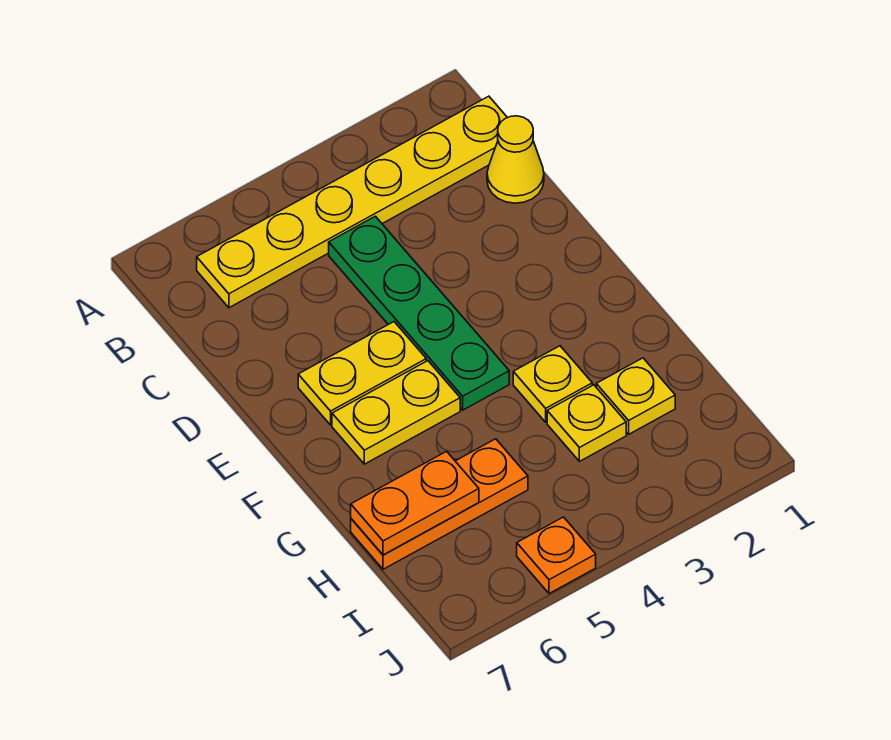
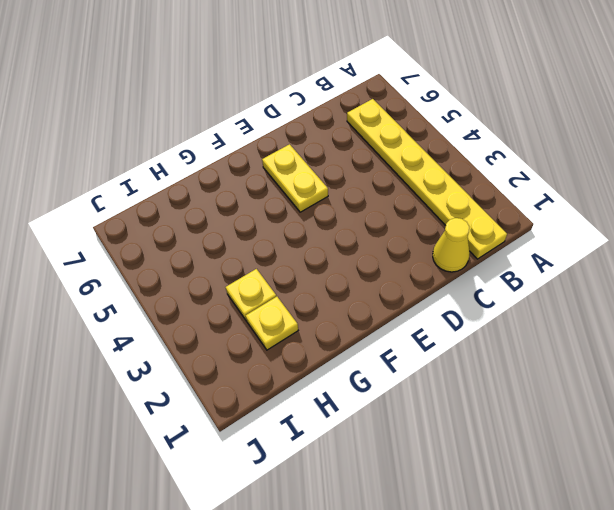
none -> green plate C4:F4 level 1
none -> yellow plate F5:F6 level 1

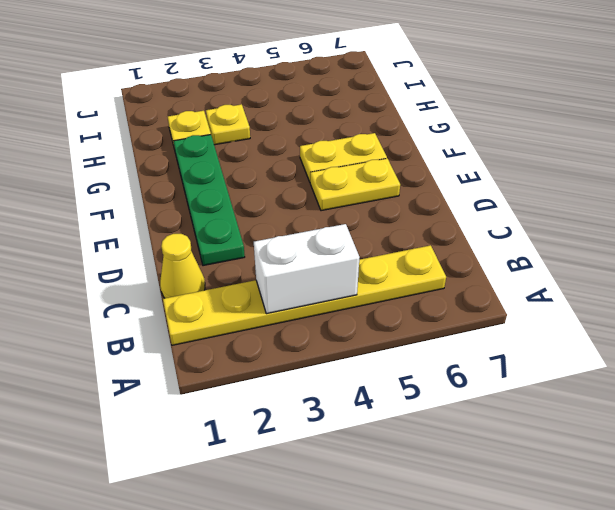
white brick B3:B4 level 2 -> none
green plate D2:G2 level 1 -> green plate C4:F4 level 1
none -> yellow plate G3 level 1
none -> orange plate H5:H7 level 1

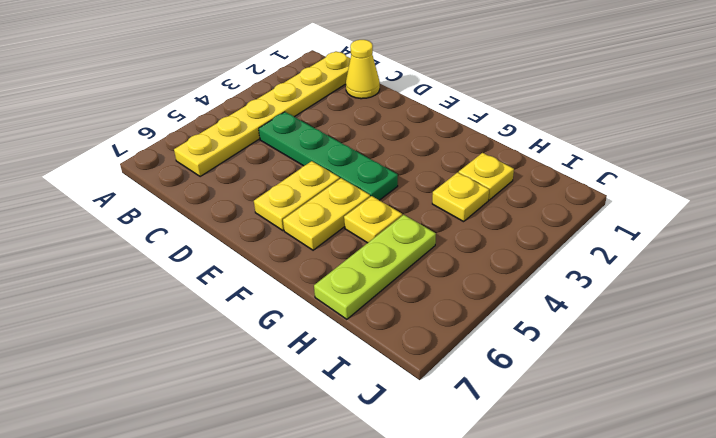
yellow plate G5 level 1 -> yellow plate G3 level 1
lime plate H5:H7 level 1 -> orange plate H5:H7 level 1
none -> orange plate J5 level 1
none -> orange plate H6:H7 level 2

